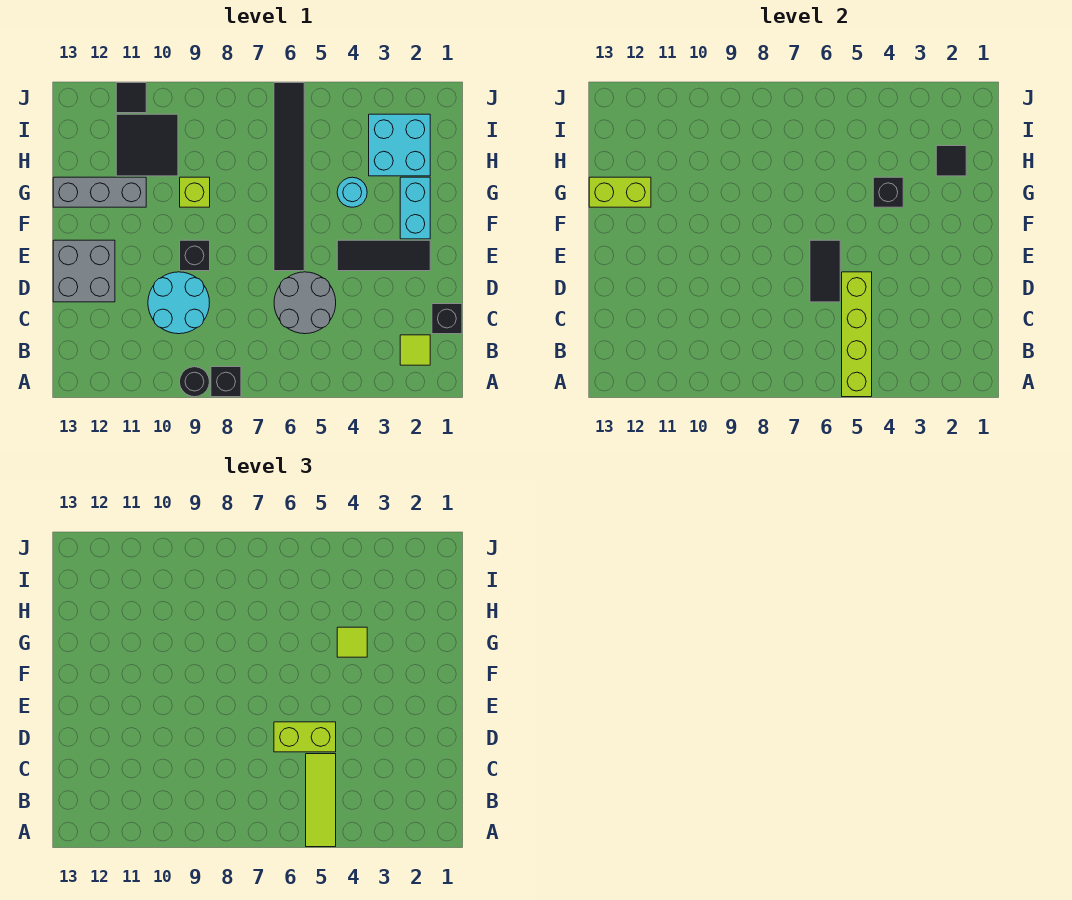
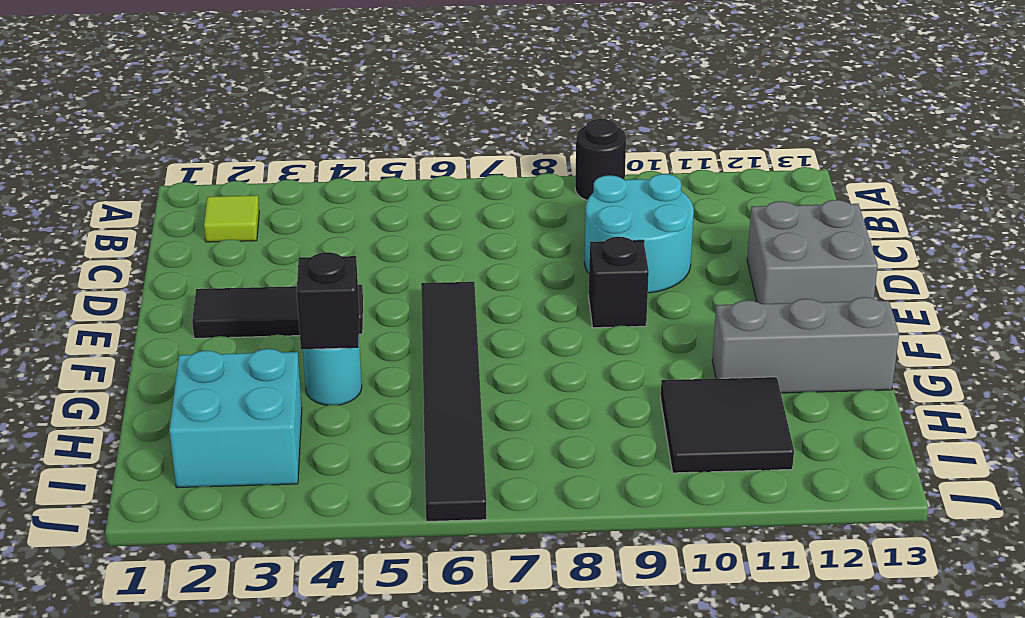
none -> black brick A8 level 1
none -> black brick C1 level 1
none -> grey round brick C5:D6 level 1

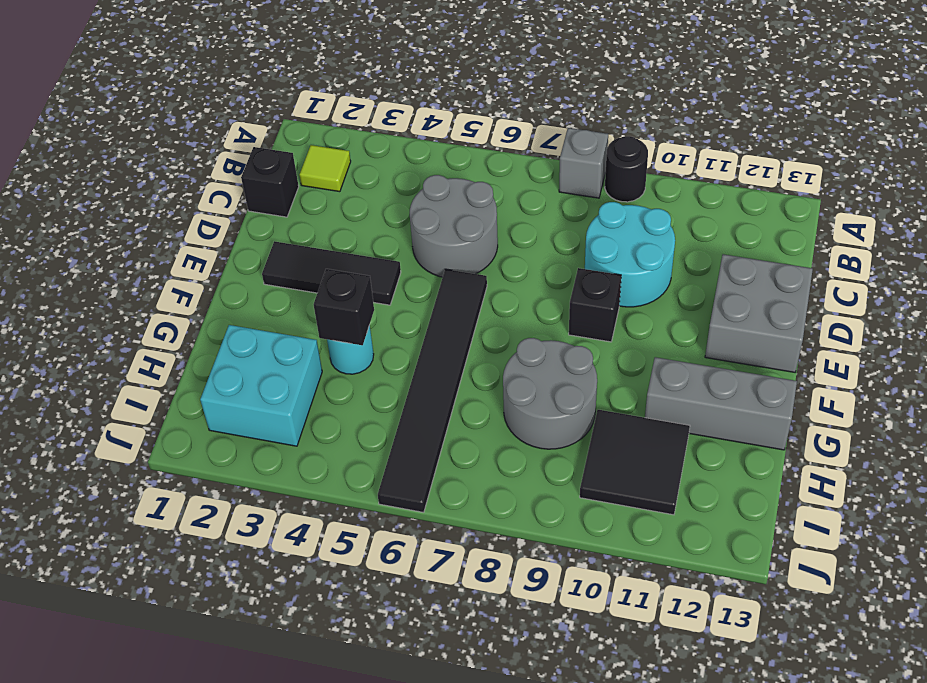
grey brick A8 level 1 -> black brick A8 level 1
grey round brick G8:H9 level 1 -> lime brick G9 level 1
none -> cyan brick F2:G2 level 1
none -> black tile J11 level 1
none -> lime brick A5:D5 level 2

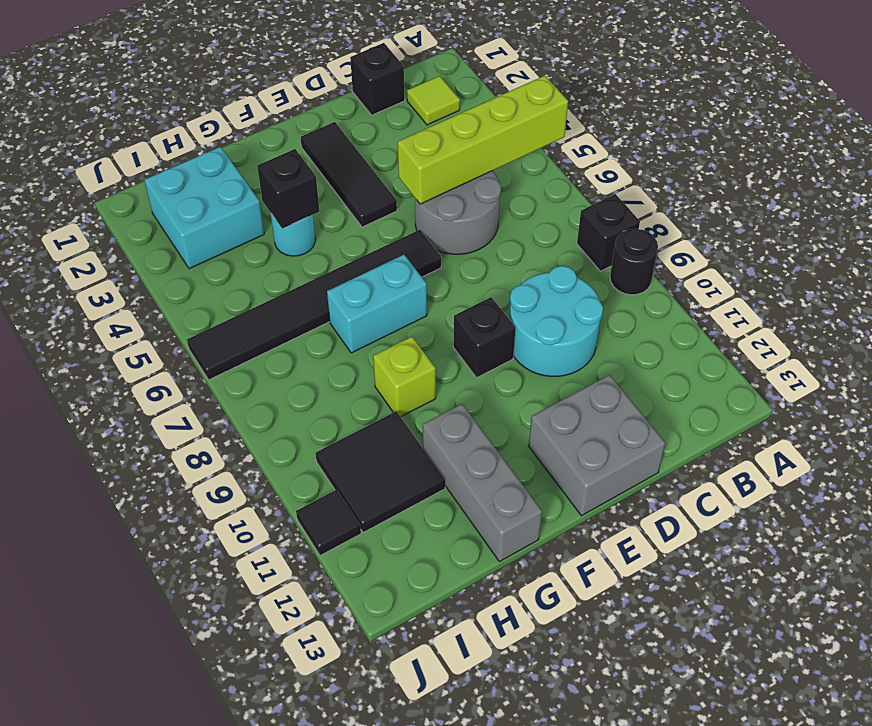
cyan brick F7:G7 level 1 -> cyan brick F2:G2 level 1
none -> black tile D6:E6 level 2
none -> lime brick G12:G13 level 2
none -> black tile H2 level 2

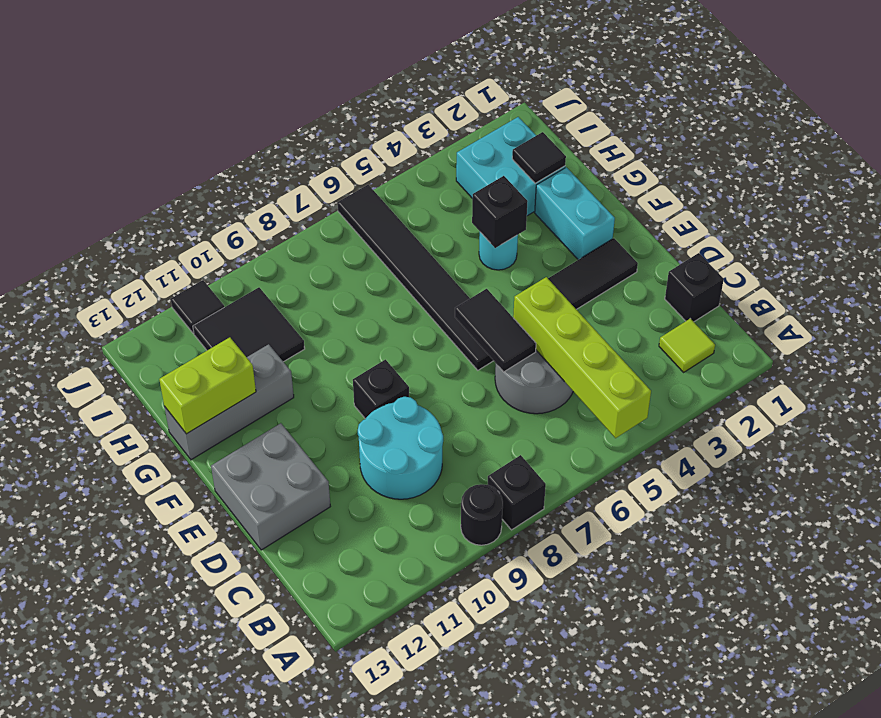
none -> lime brick G9 level 1
none -> lime tile A5:C5 level 3
none -> lime brick D5:D6 level 3

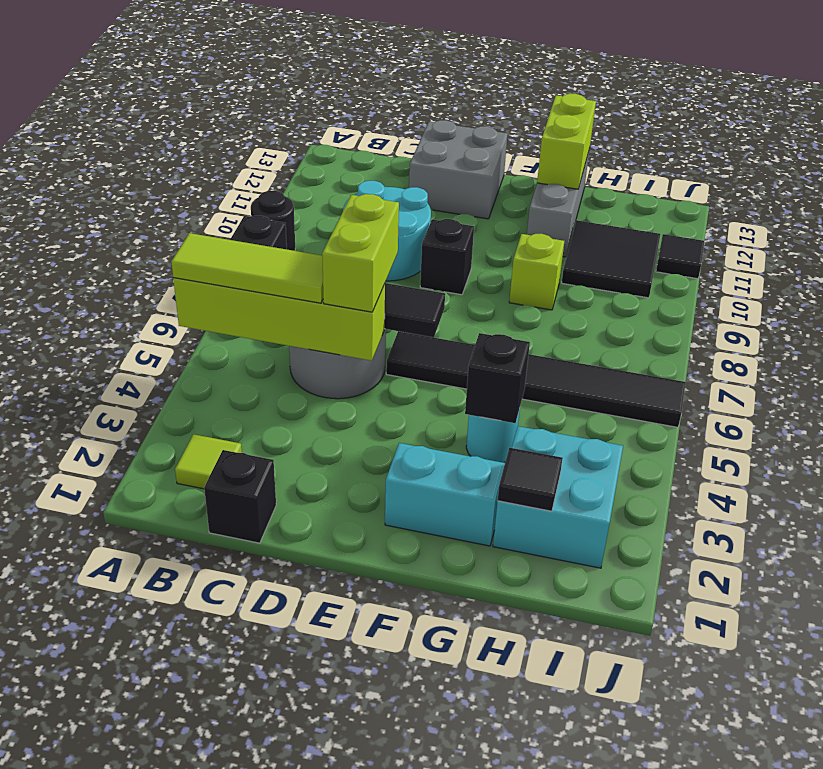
none -> black tile E2:E4 level 1
none -> lime tile G4 level 3

